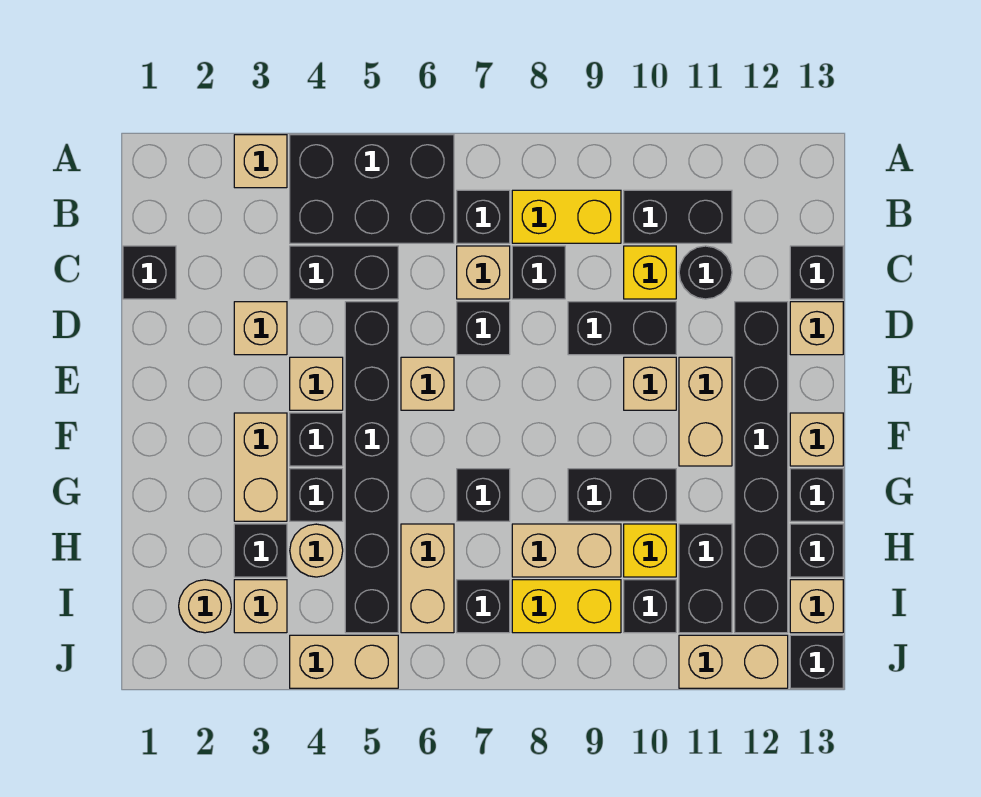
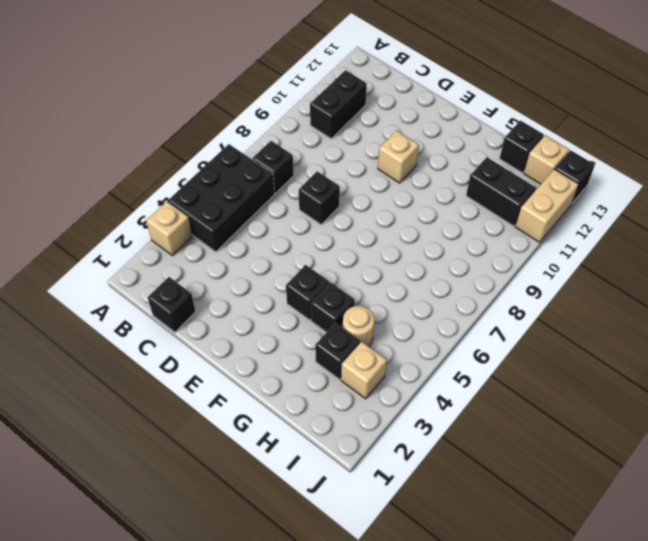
none -> yellow brick B8:B9 level 1
none -> black brick C4:C5 level 1
none -> tan brick C7 level 1
none -> black brick C8 level 1

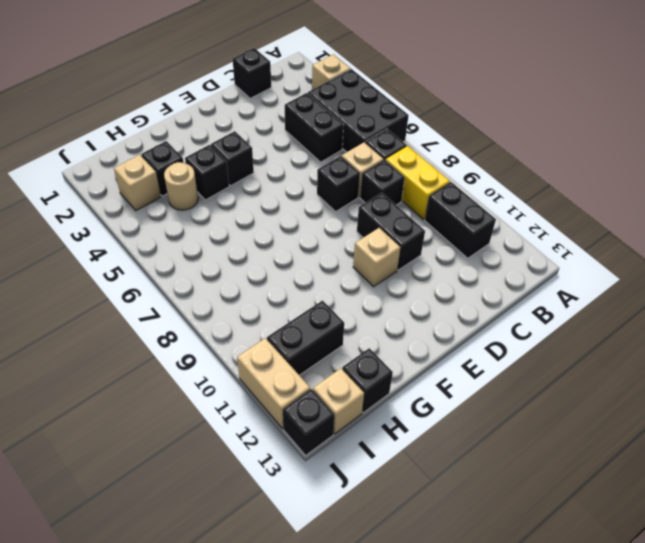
none -> yellow brick C10 level 1
none -> black round brick C11 level 1
none -> black brick C13 level 1
none -> tan brick D3 level 1

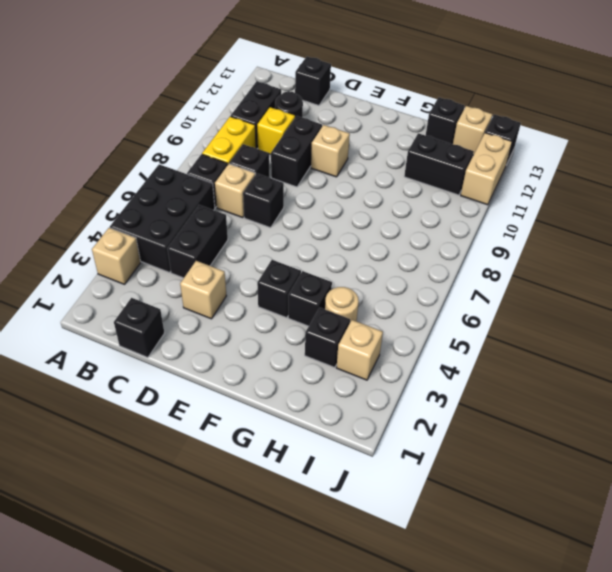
none -> black brick D5:I5 level 1
none -> black brick D12:I12 level 1
none -> tan brick D13 level 1
none -> tan brick E4 level 1

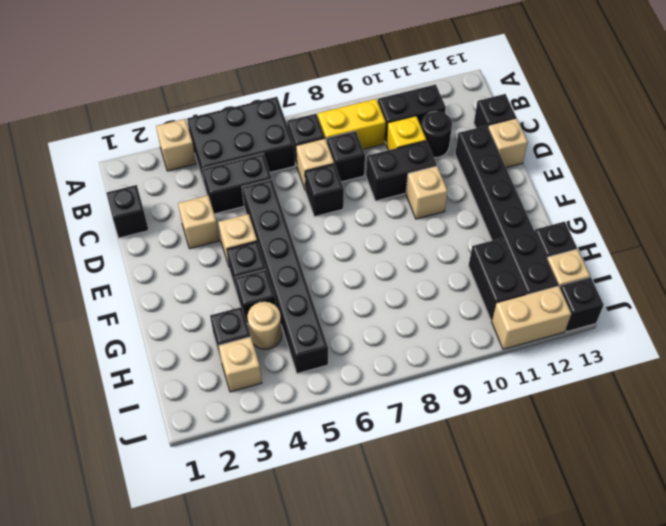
none -> tan brick E6 level 1
none -> tan brick E11:F11 level 1
none -> tan brick F3:G3 level 1
none -> tan brick F13 level 1

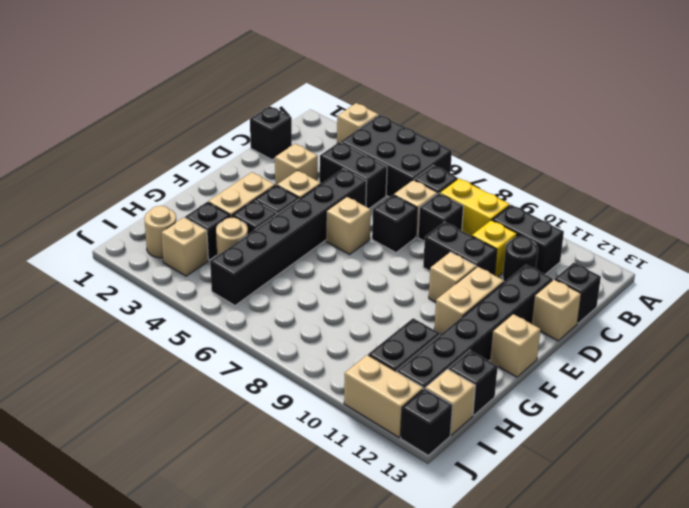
none -> black brick G7 level 1
none -> black brick G9:G10 level 1
none -> black brick G13 level 1
none -> tan brick H6:I6 level 1

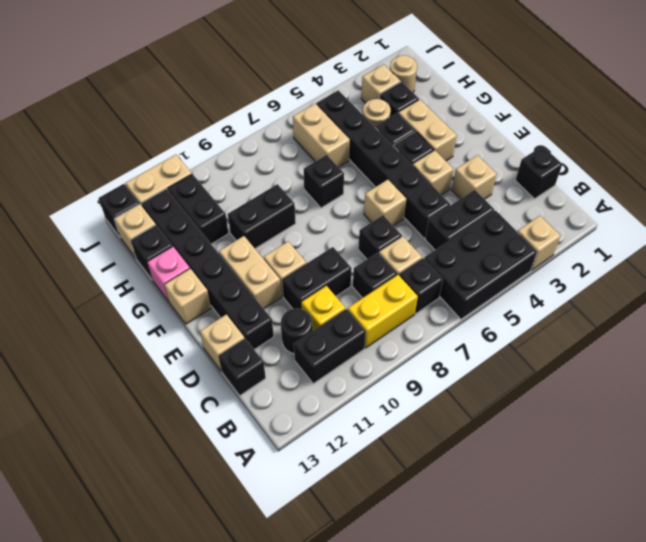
pink brick G13 level 1 -> black brick G13 level 1
none -> tan brick H8:H9 level 1
none -> yellow brick H10 level 1
none -> black brick I7 level 1
none -> yellow brick I8:I9 level 1

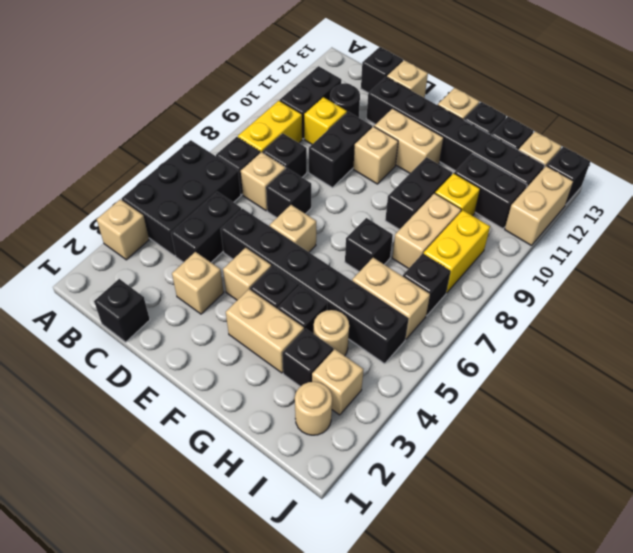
none -> black brick I10 level 1
none -> tan brick J4:J5 level 1

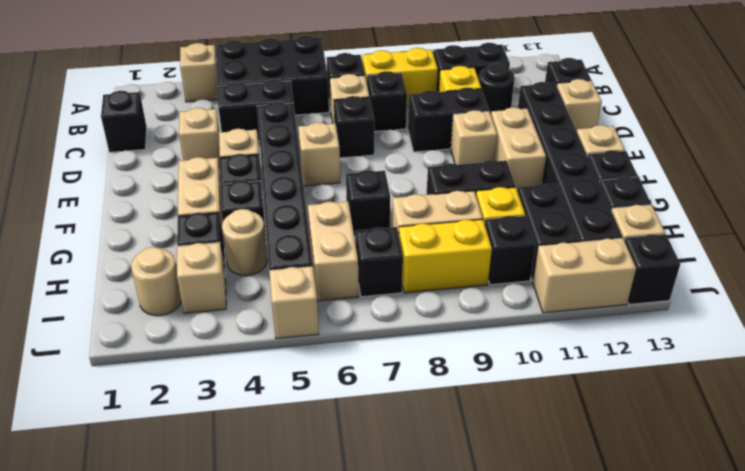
tan brick J5 level 1 -> tan brick J4:J5 level 1

